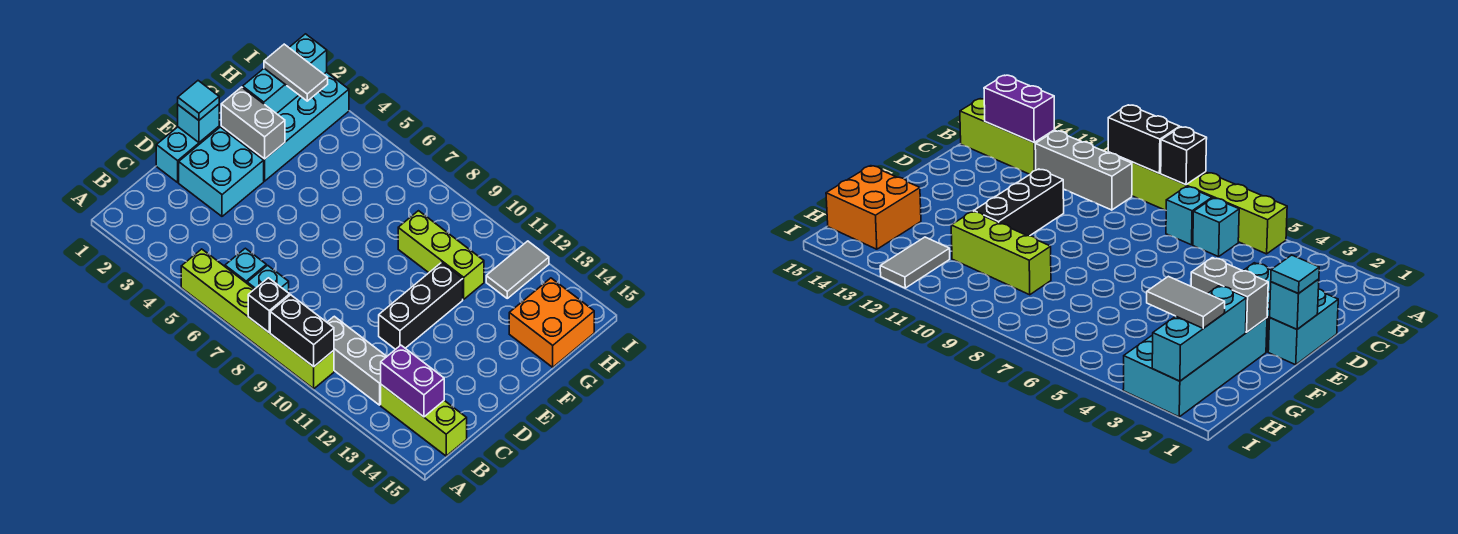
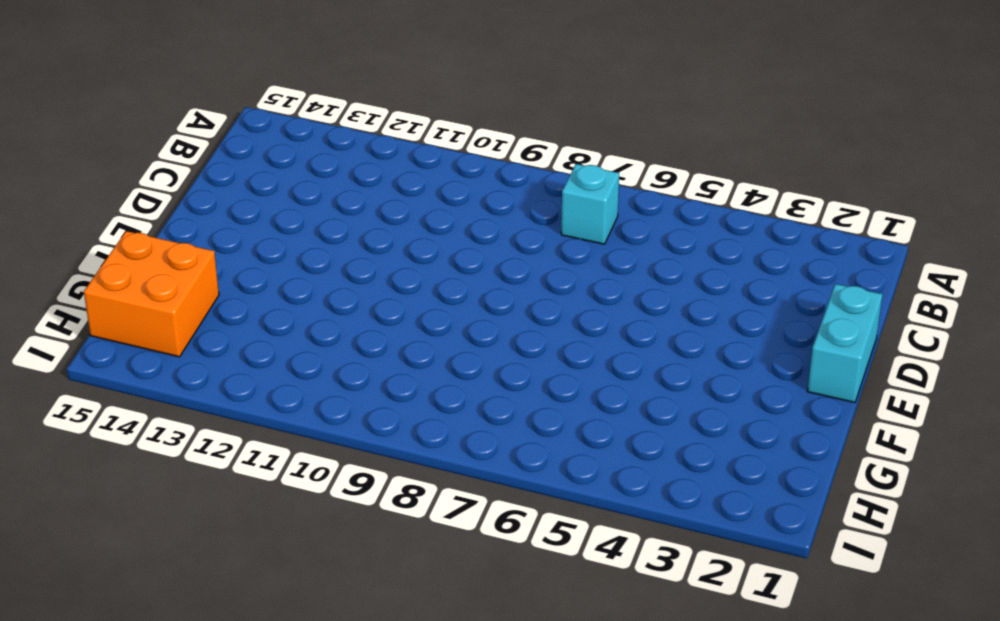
none -> lime brick A5:A10 level 1
none -> cyan brick B6 level 1
none -> grey brick B10:B12 level 1

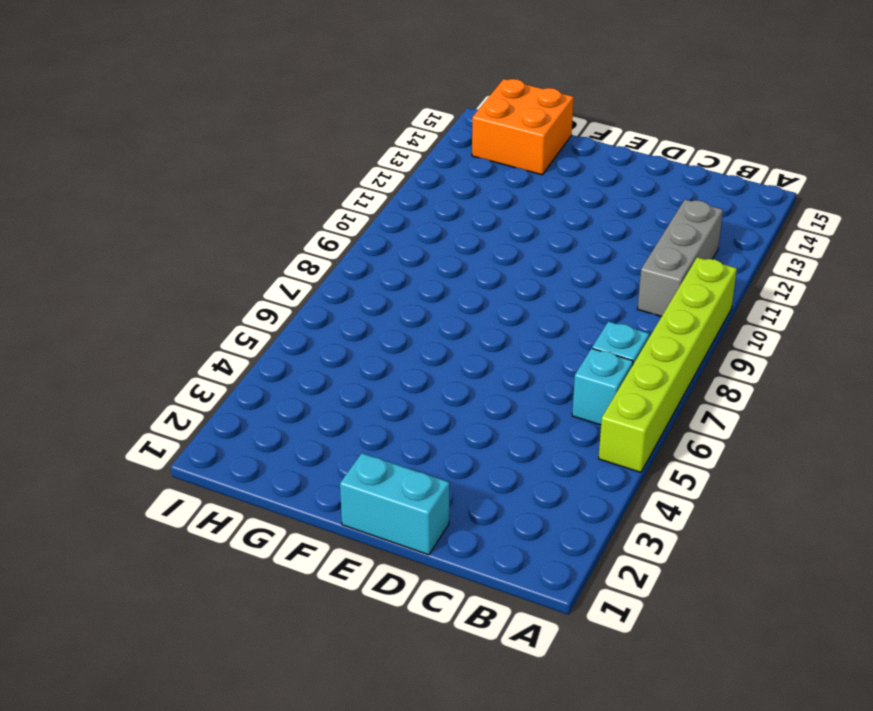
none -> lime brick B13:B15 level 1
none -> cyan brick D2:E3 level 1
none -> black brick D11:F11 level 1

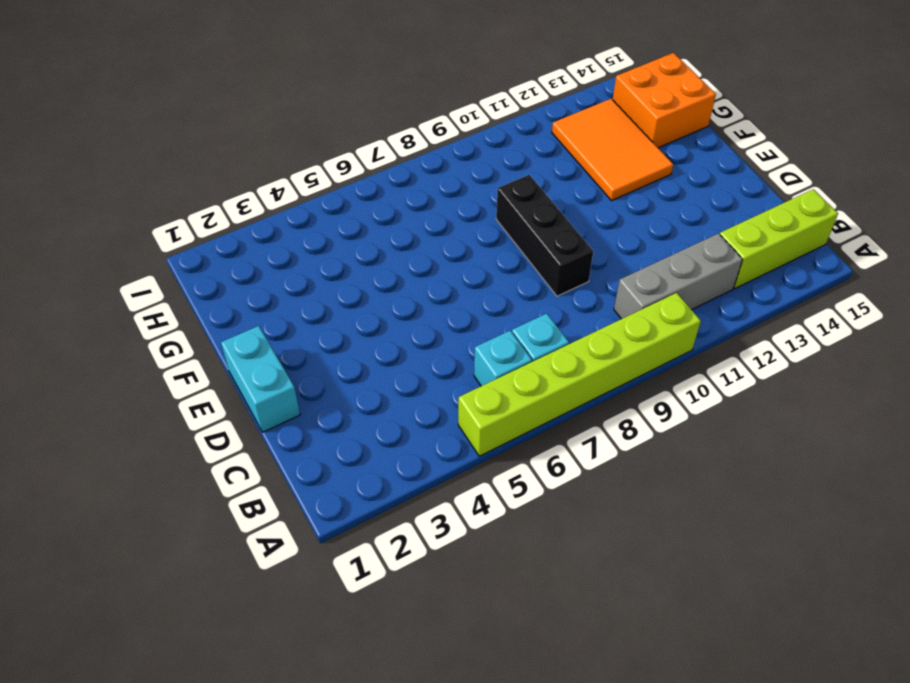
black brick D9:F9 level 1 -> black brick D11:F11 level 1
orange tile F12:H13 level 1 -> grey tile H12:I12 level 1
none -> cyan brick D2:E3 level 1
none -> cyan brick F2:I3 level 1
none -> lime brick G9:G11 level 1

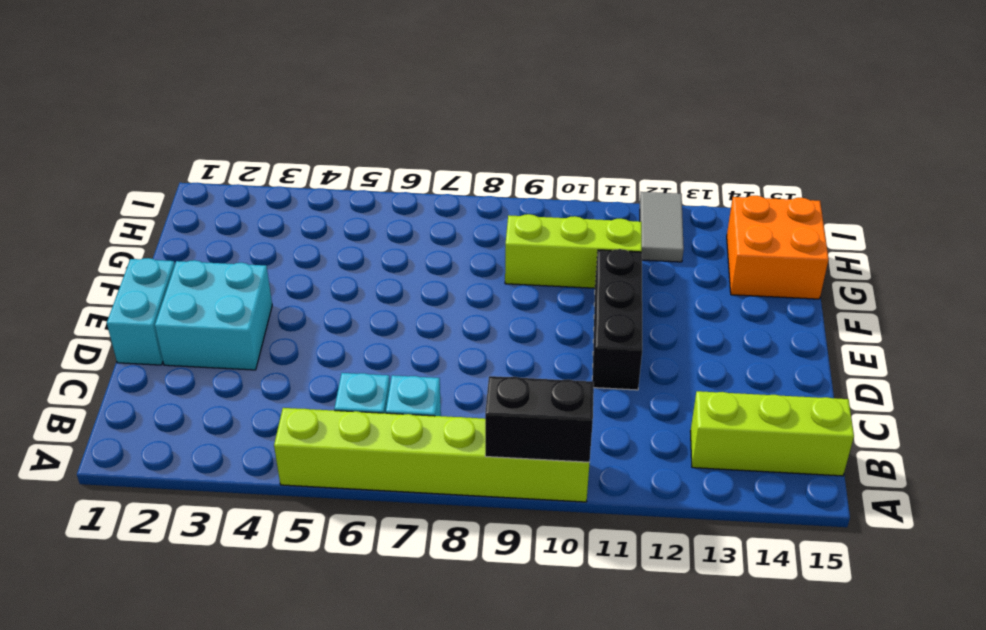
none -> grey brick B10:B12 level 1
none -> cyan brick F2:I3 level 1
none -> black brick A8 level 2

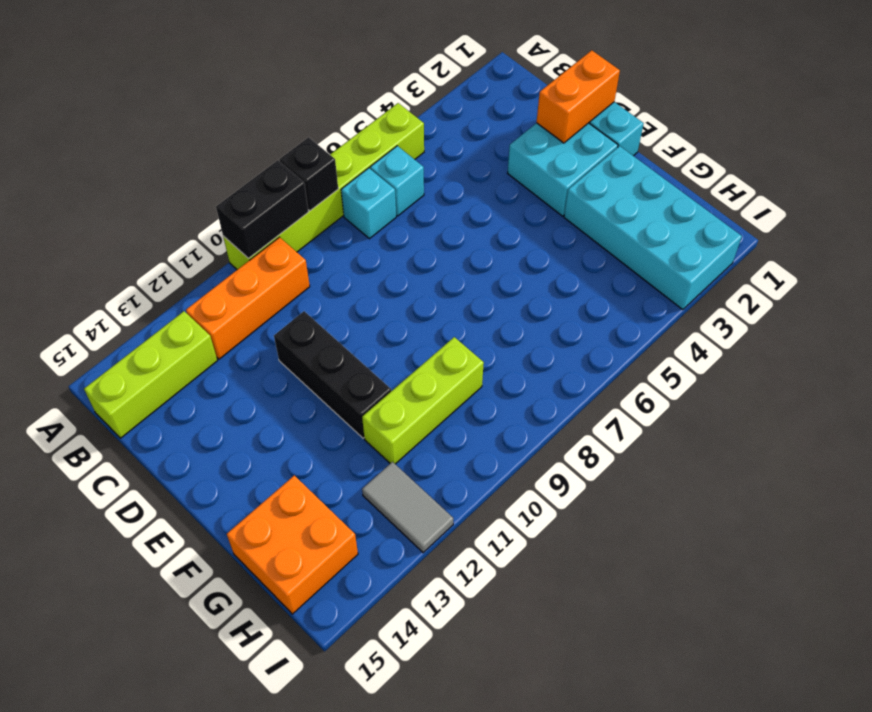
orange brick B10:B12 level 1 -> grey brick B10:B12 level 1
orange brick D1:D2 level 2 -> none
none -> purple brick B13:B14 level 2
none -> cyan brick E1 level 2
none -> grey brick F2:F3 level 2

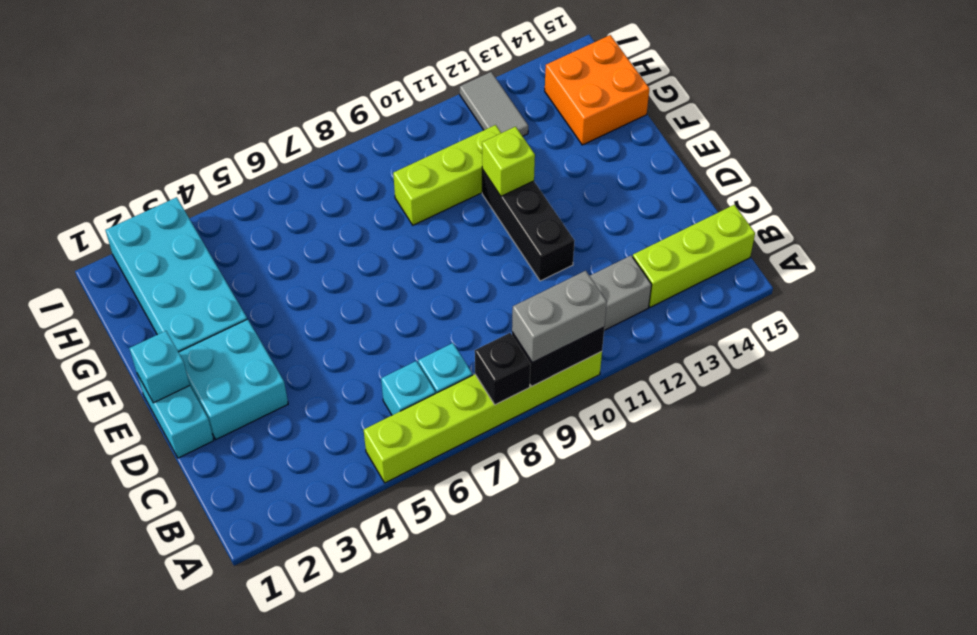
grey brick A9:A10 level 3 -> grey brick F2:F3 level 2
lime brick F11 level 2 -> none
none -> purple brick B13:B14 level 2
none -> cyan brick G2:I2 level 2
none -> cyan tile E1 level 3

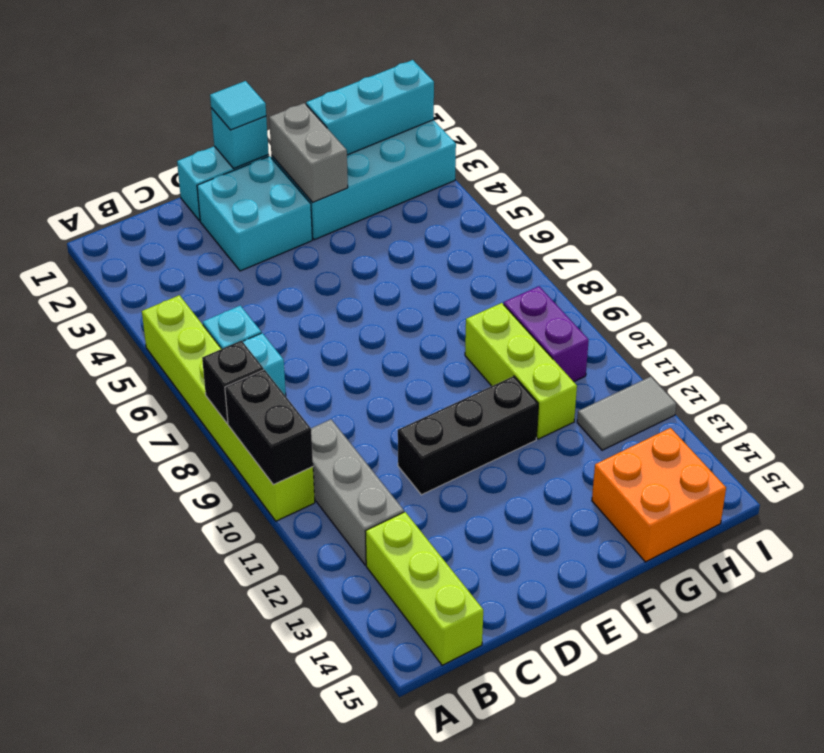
purple brick H9:H10 level 1 -> purple brick B13:B14 level 2
none -> grey tile H2:H3 level 3

